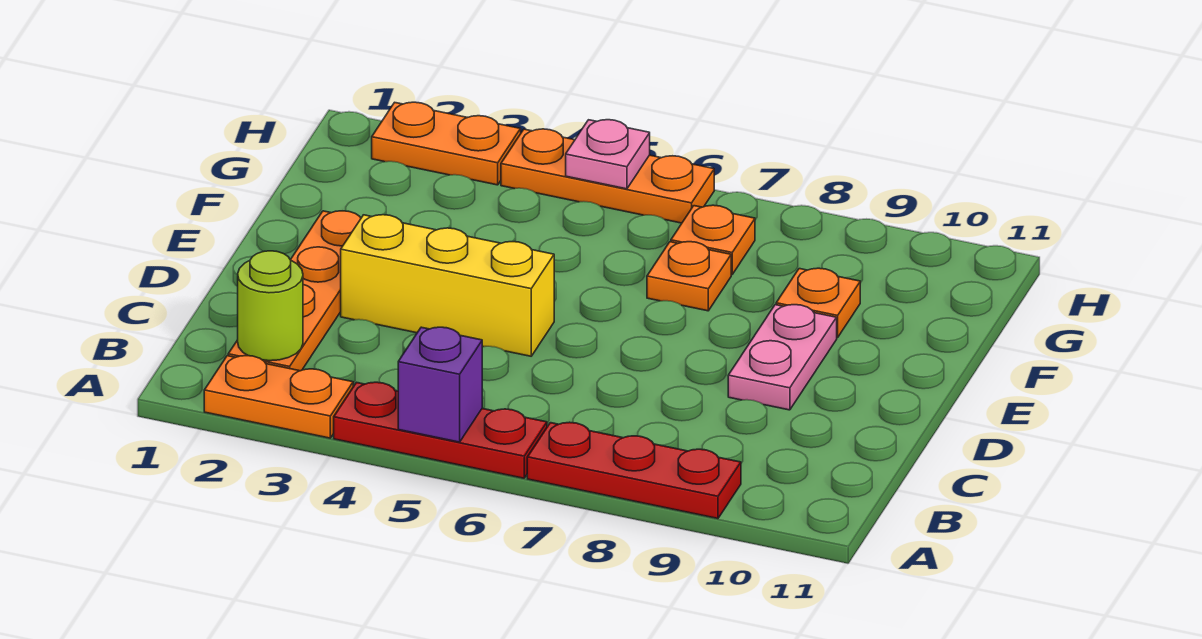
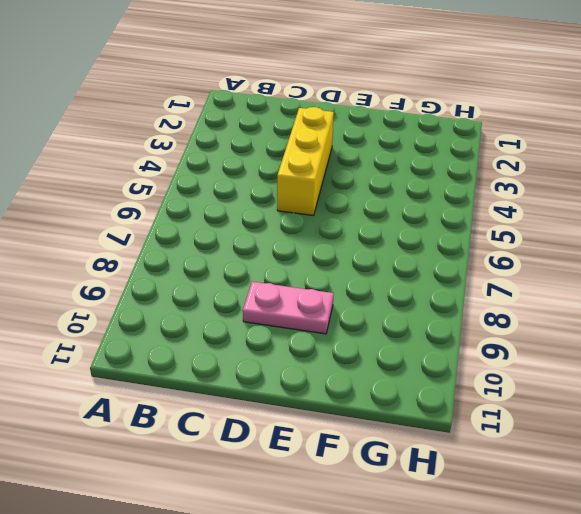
none -> orange plate A2:A3 level 1
none -> red plate A4:A6 level 1
none -> red plate A7:A9 level 1

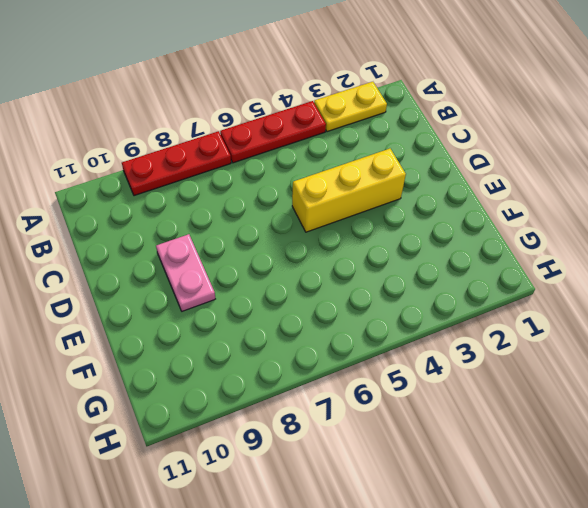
yellow plate A2:A3 level 1 -> orange plate A2:A3 level 1
none -> orange plate B2:E2 level 1
none -> orange plate F7 level 1
none -> orange plate F9 level 1

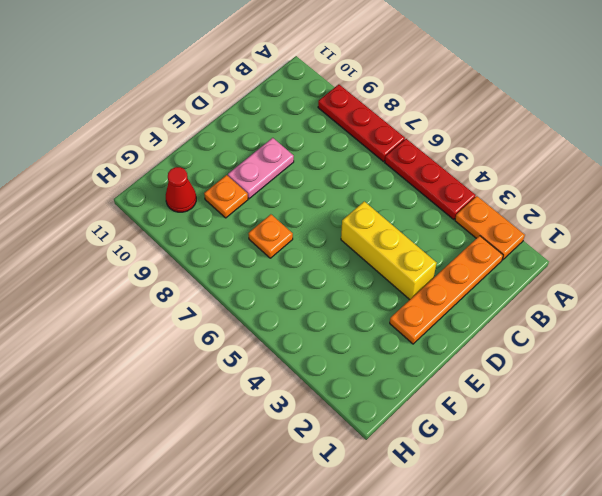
red cone G10 level 1 -> none
none -> orange plate G7 level 1
none -> orange plate H2:H3 level 1
none -> orange plate H4:H6 level 1

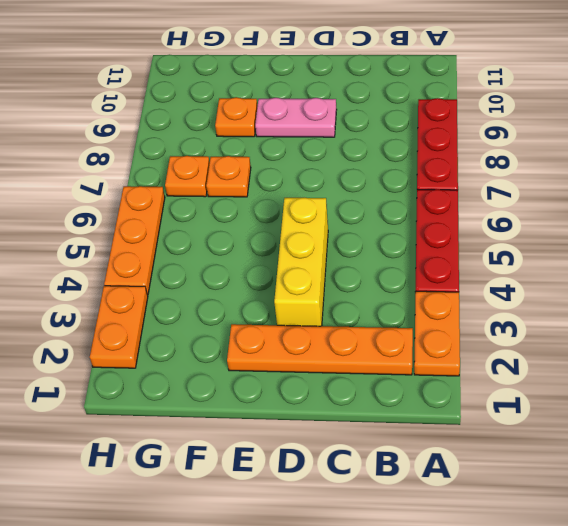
none -> purple brick A5 level 2
none -> lime round brick B2 level 2
none -> pink plate H5 level 2

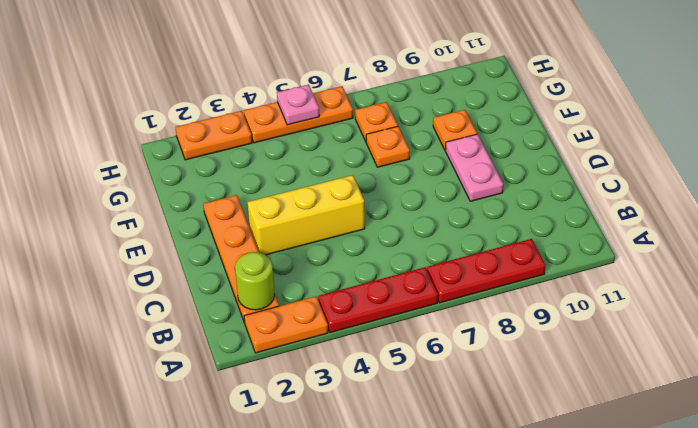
none -> purple brick A5 level 2

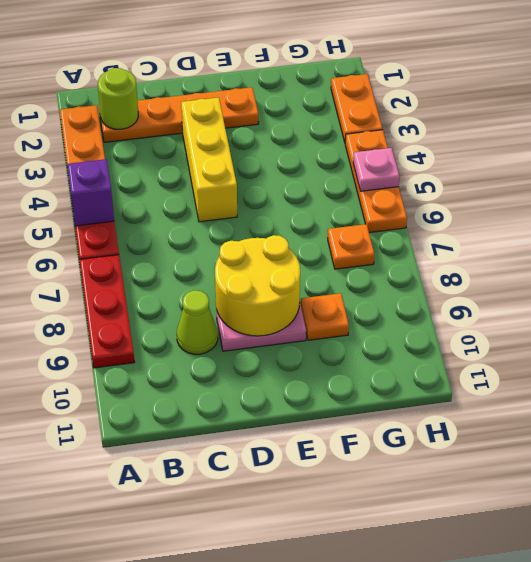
lime cone C9 level 1 -> none
yellow round brick D8:E9 level 2 -> none
none -> orange plate F7 level 1

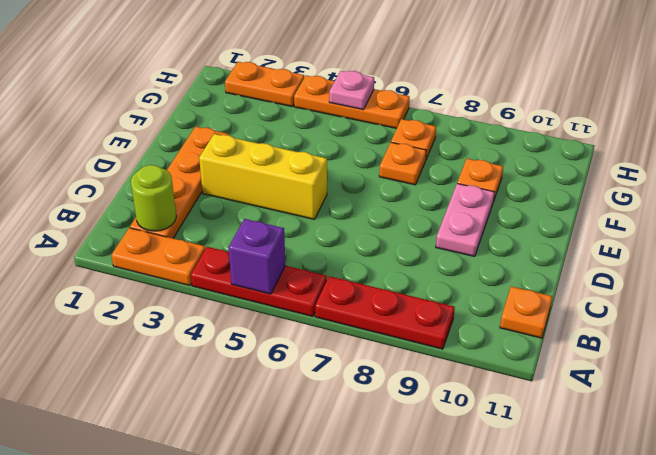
orange plate B11 level 1 -> none

